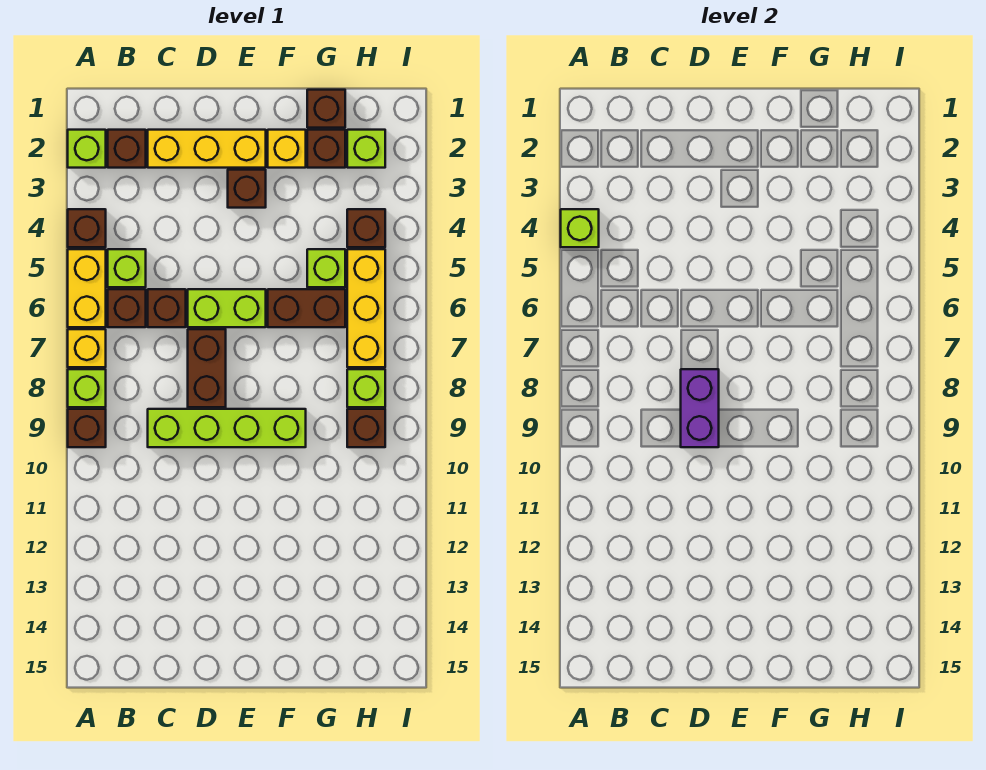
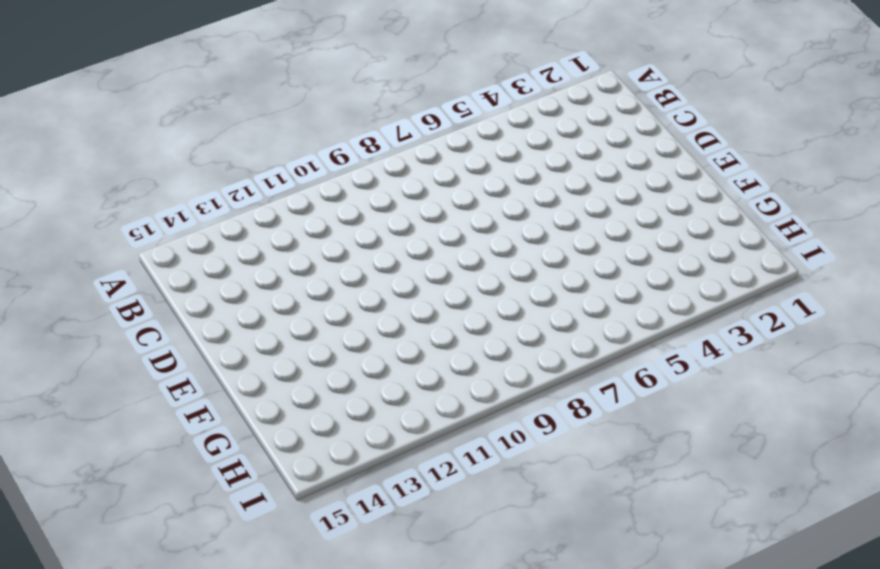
none -> lime brick A2 level 1
none -> brown brick A4 level 1
none -> yellow brick A5:A6 level 1

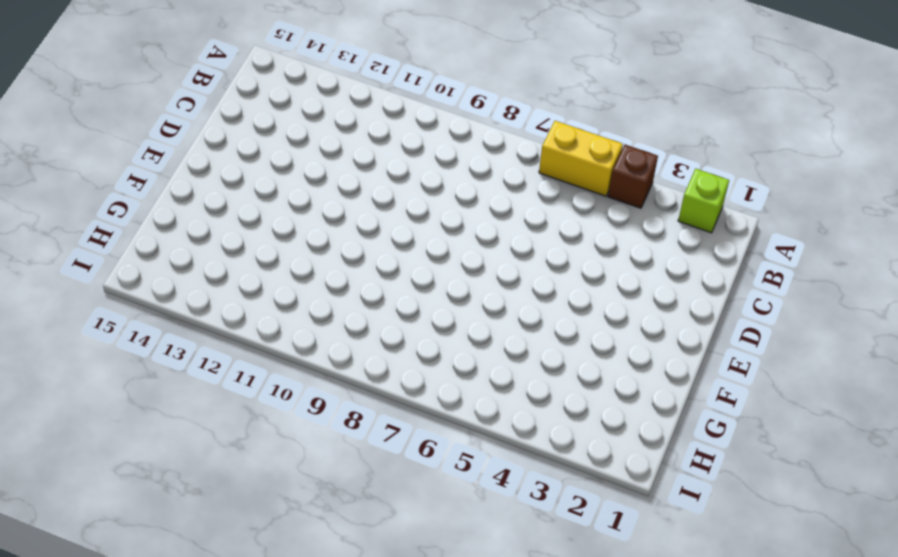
none -> yellow brick A7 level 1
none -> lime brick A8 level 1
none -> brown brick A9 level 1

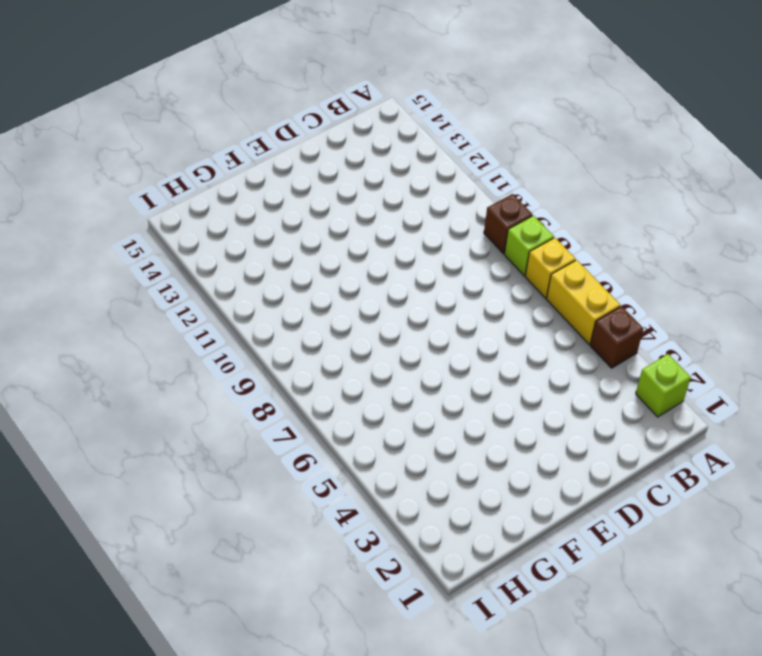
none -> brown brick B2 level 1
none -> lime brick B5 level 1
none -> brown brick B6 level 1

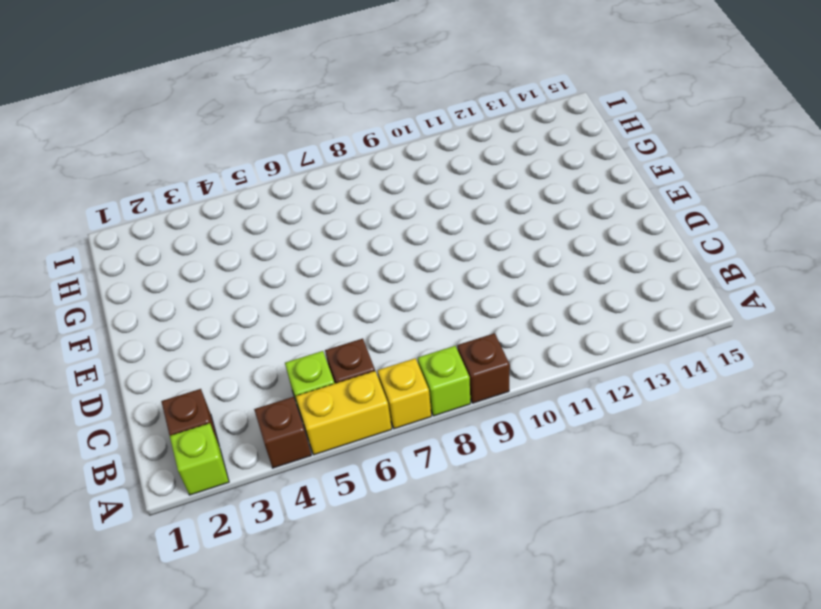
none -> yellow brick C2:E2 level 1
none -> brown brick C6 level 1
none -> lime brick C9:F9 level 1

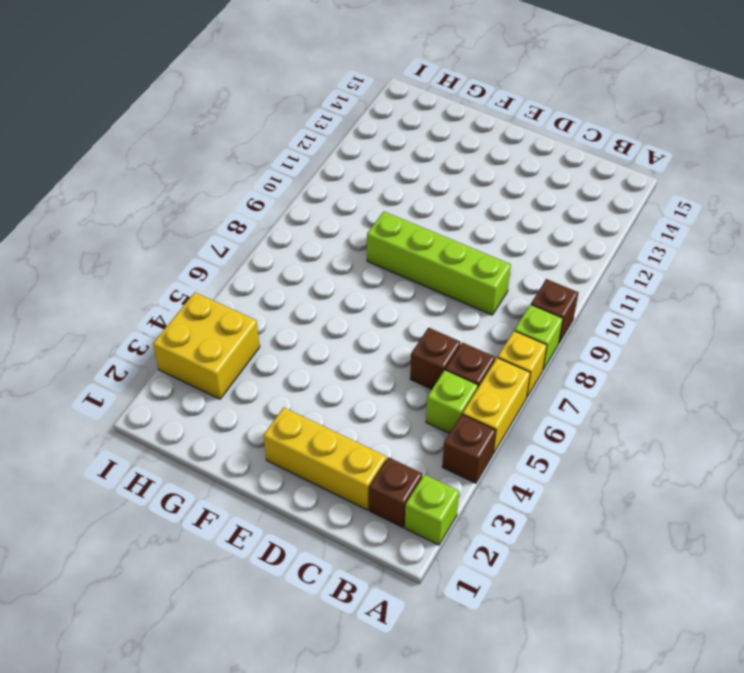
yellow brick H3:I4 level 1 -> brown brick H4 level 1
none -> lime brick D6:E6 level 1
none -> brown brick D7:D8 level 1
none -> brown brick E3 level 1

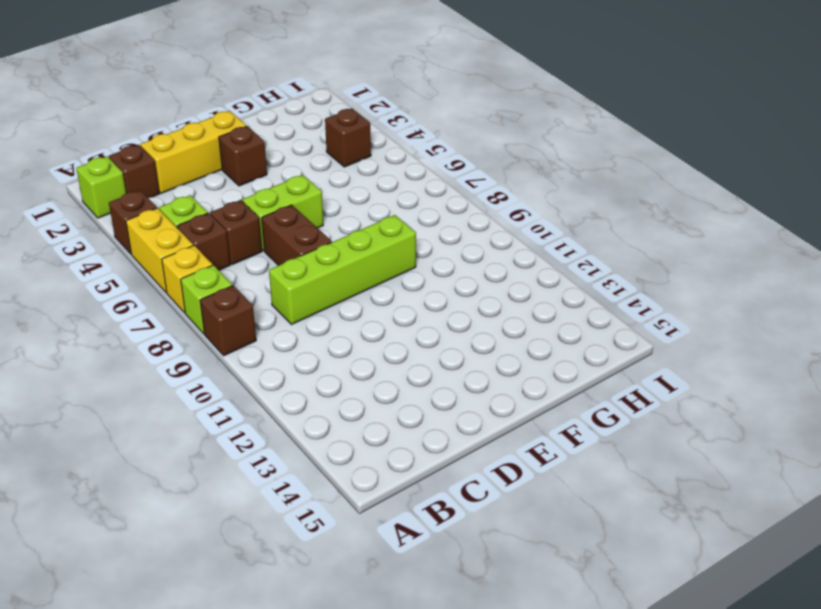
none -> yellow brick F2 level 1
none -> brown brick F6:G6 level 1
none -> brown brick G1 level 1

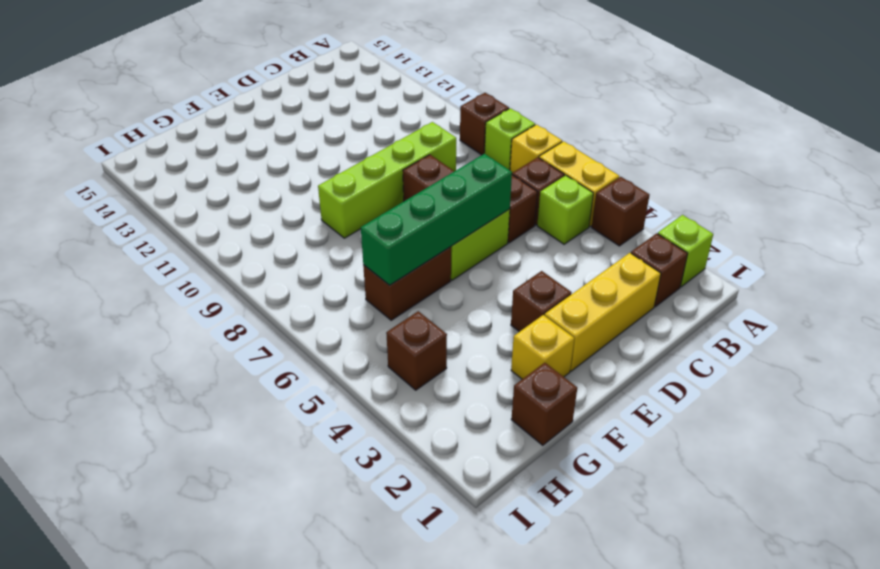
green brick D6:G6 level 2 -> none
none -> brown brick G2 level 1
none -> lime brick G5 level 1
none -> lime brick H2 level 1

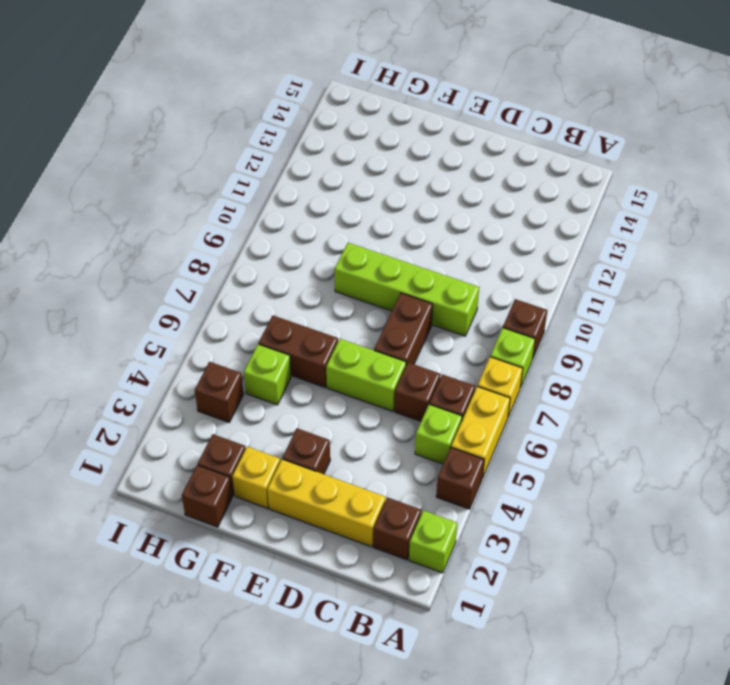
none -> lime brick H2 level 1
none -> yellow brick H5:H7 level 1
none -> lime brick H8 level 1

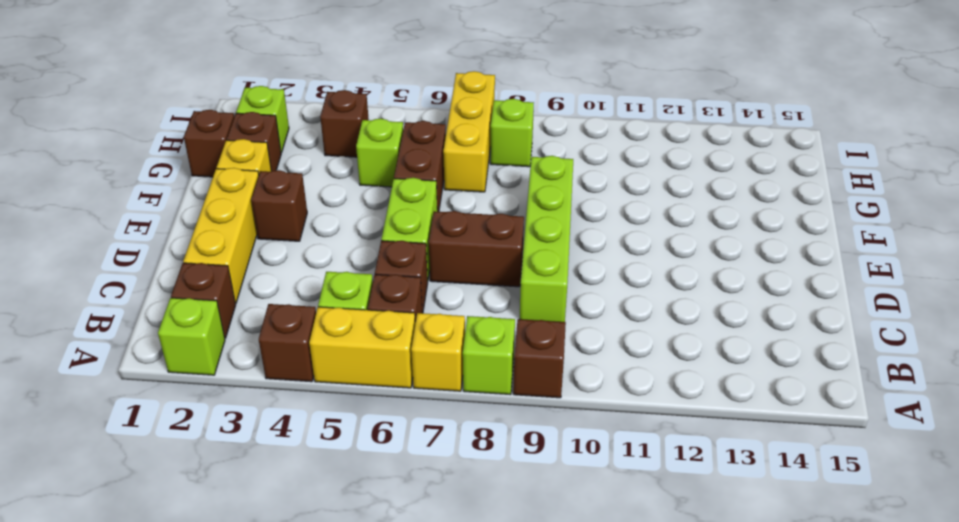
yellow brick G7:I7 level 1 -> yellow brick H5:H7 level 1
none -> brown brick H9 level 1
none -> lime brick A4 level 2
none -> purple brick D8:D9 level 2

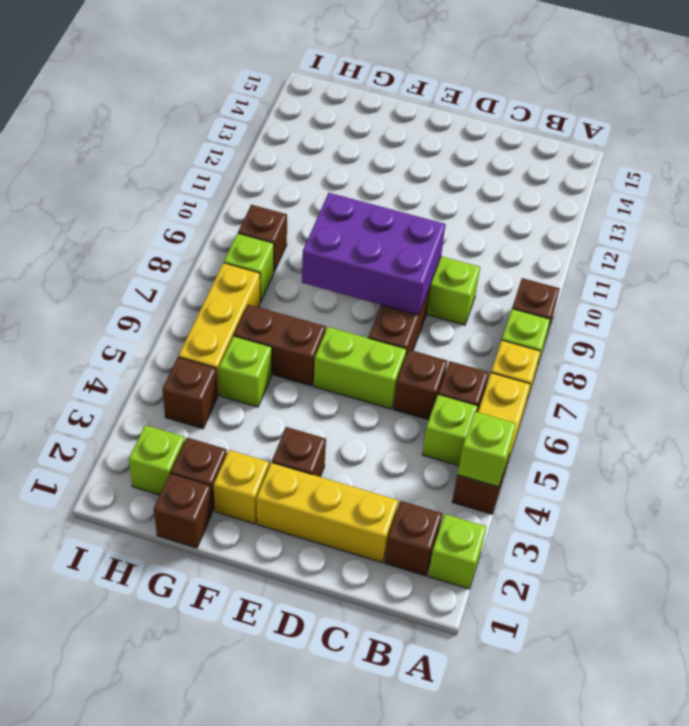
purple brick D8:F9 level 2 -> purple brick D8:D9 level 2

